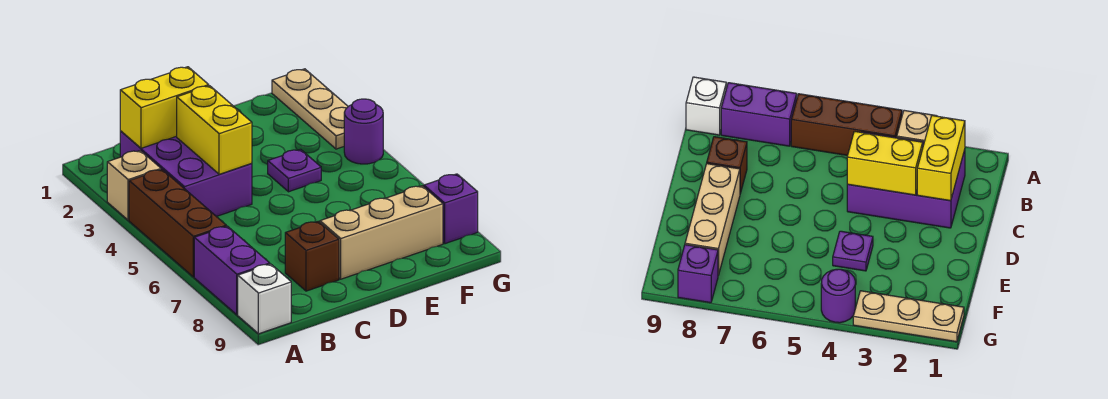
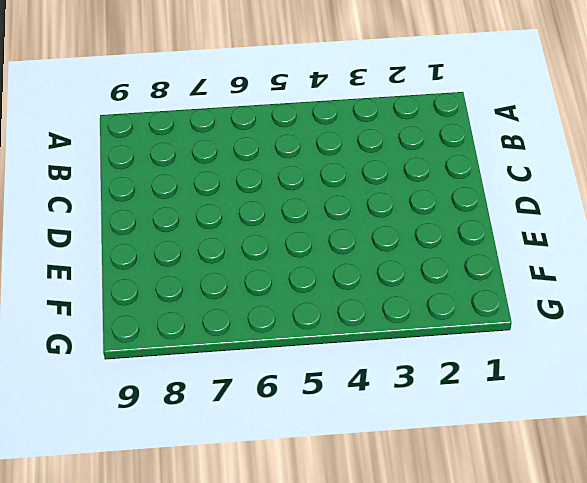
none -> tan brick A3 level 1
none -> brown brick A4:A6 level 1
none -> purple brick A7:A8 level 1

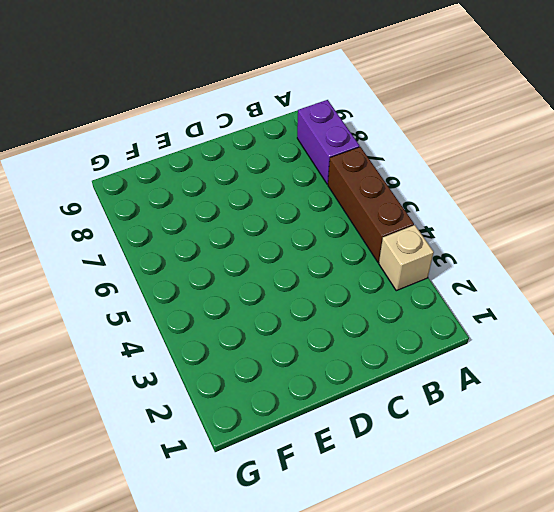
none -> white brick A9 level 1
none -> purple brick B2:C4 level 1
none -> brown brick C8 level 1

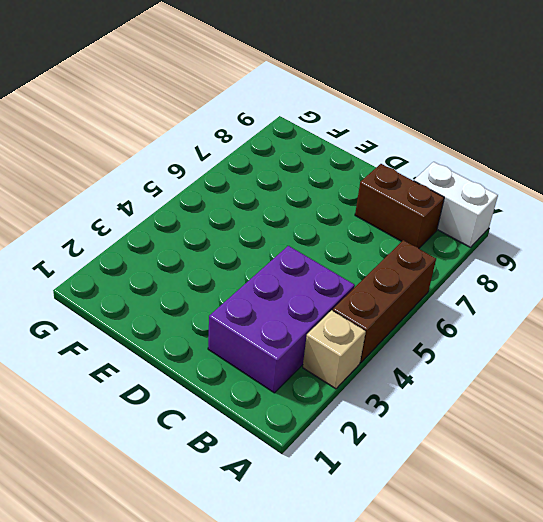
white brick A9:B9 level 1 -> white brick A9 level 1
brown brick B8:C8 level 1 -> brown brick C8 level 1
none -> purple brick A7:A8 level 1
none -> tan brick D8:F8 level 1
none -> purple plate E4 level 1

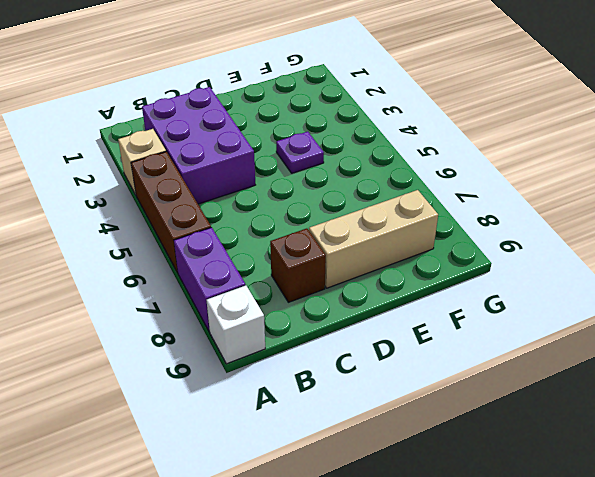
none -> tan plate G1:G3 level 1
none -> purple round brick G4 level 1
none -> purple brick G8 level 1

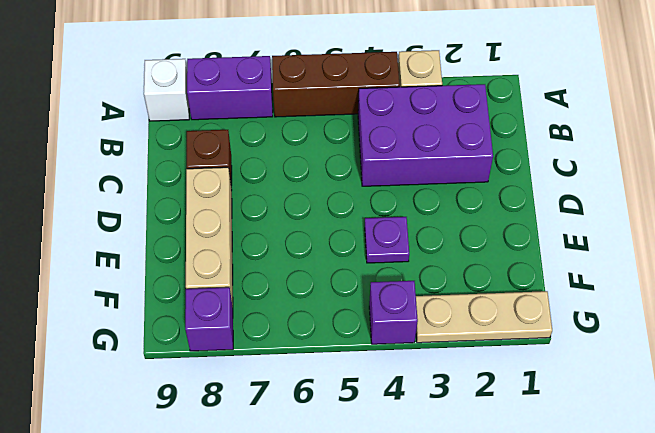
purple brick G4 level 1 -> purple round brick G4 level 1
none -> yellow brick B2:C2 level 2
none -> yellow brick C3:C4 level 2

